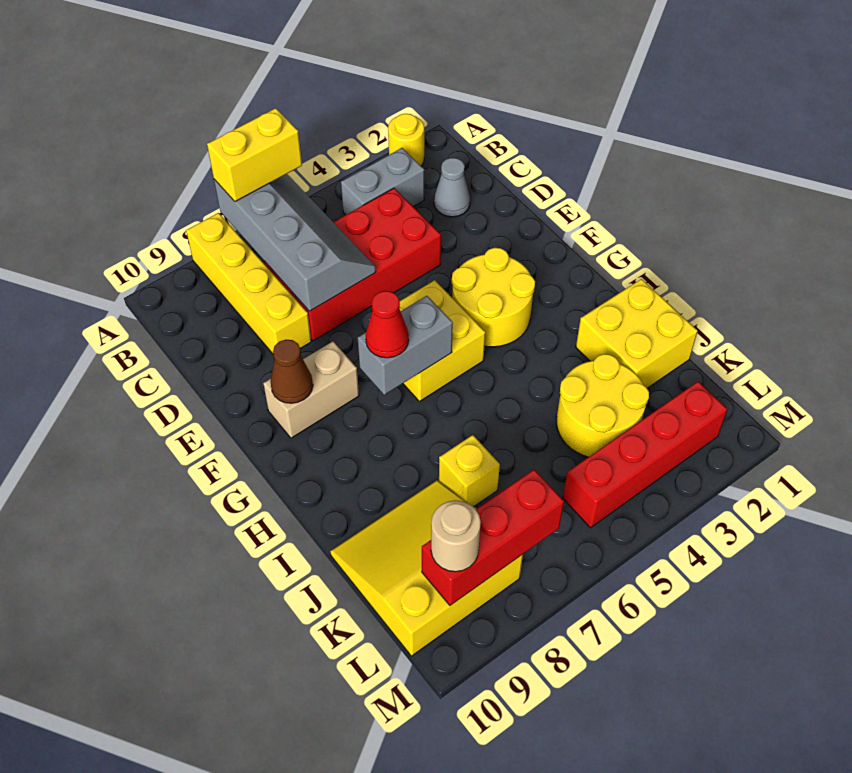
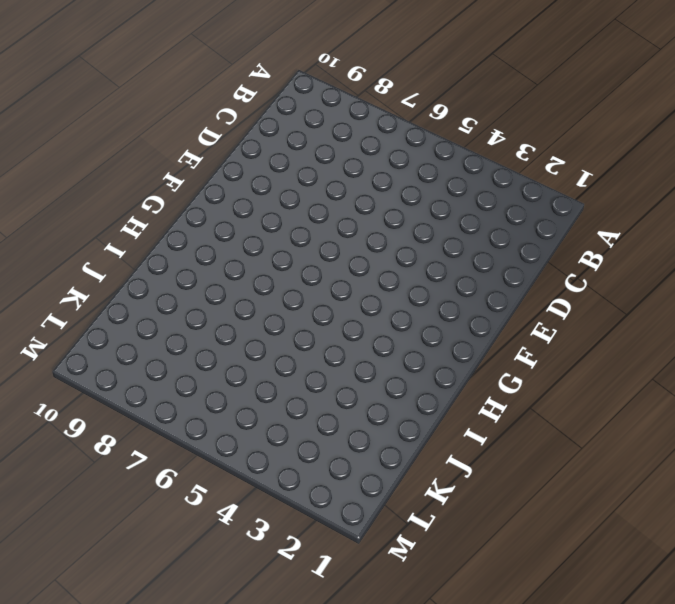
none -> yellow round brick A2 level 1
none -> yellow brick A8:D8 level 1
none -> grey brick B3:B4 level 1

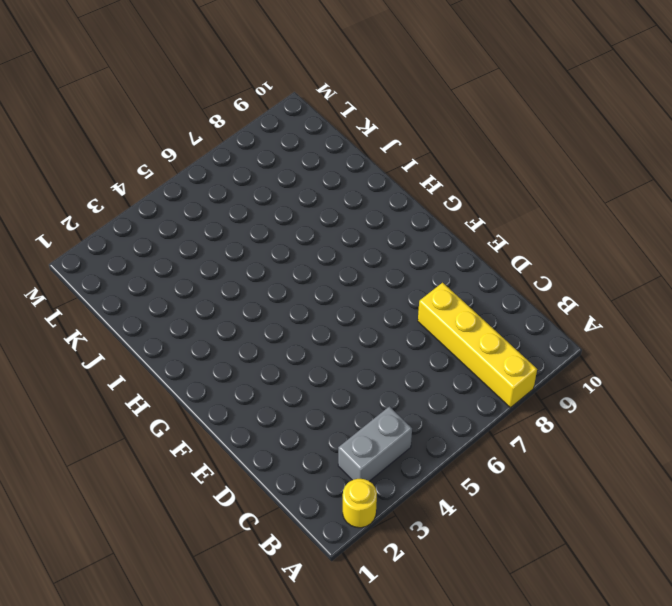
none -> grey cone C2 level 1
none -> red brick C4:D7 level 1
none -> yellow round brick F3:G4 level 1

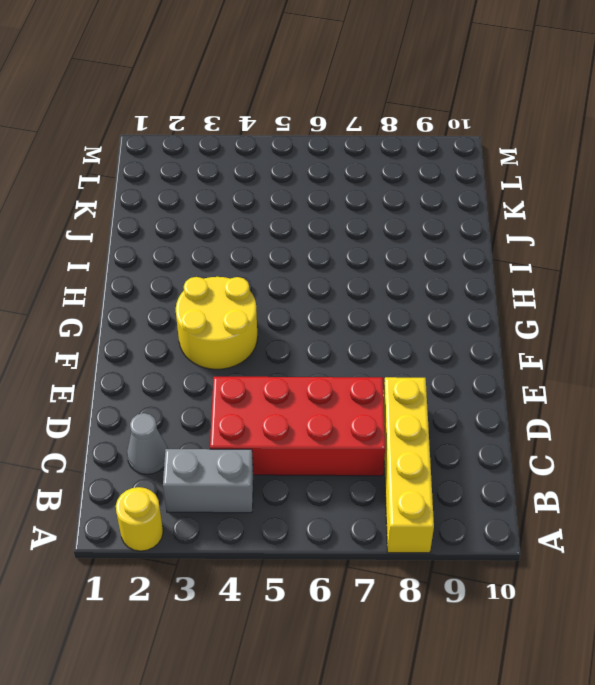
none -> yellow brick F5:G6 level 1
none -> tan brick F8:F9 level 1
none -> yellow brick I1:J2 level 1

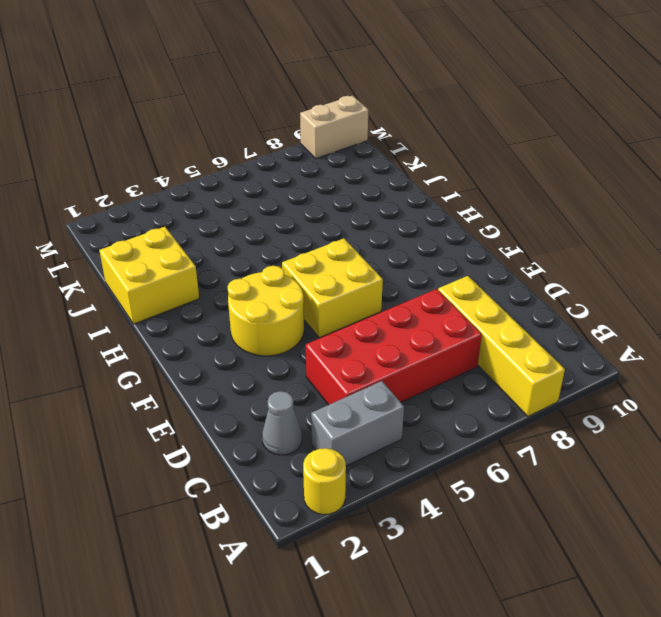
tan brick M9:M10 level 1 -> tan brick F8:F9 level 1
none -> yellow round brick J3:K4 level 1
none -> yellow brick J7 level 1
none -> yellow slope J8:L10 level 1 top L

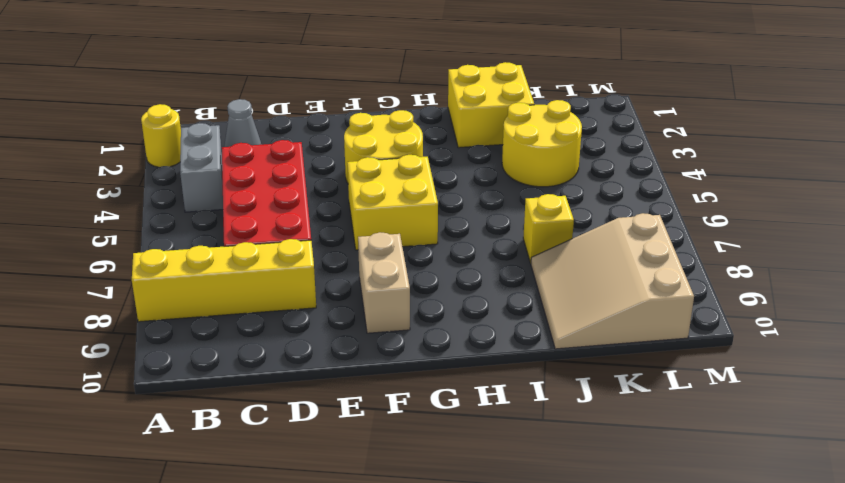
tan slope J8:L10 level 1 top L -> yellow slope J8:L10 level 1 top L
none -> red brick L2:L5 level 1
none -> grey slope A6:D7 level 2 top 7
none -> brown cone F9 level 2

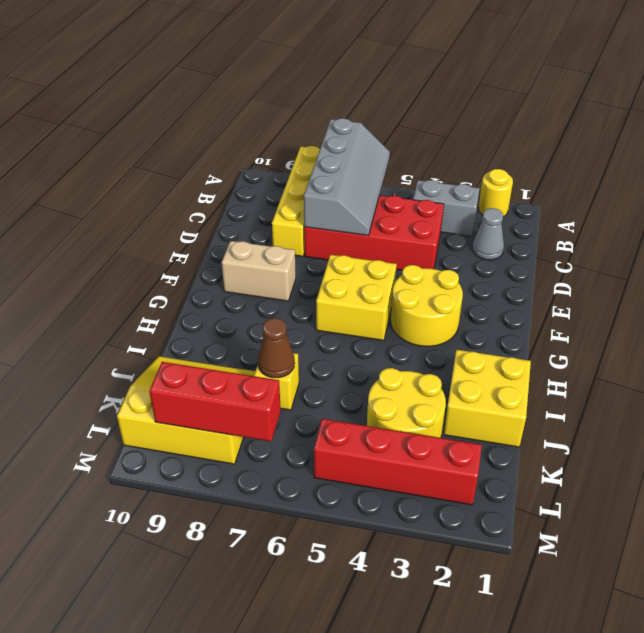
brown cone J7 level 2 -> brown cone F9 level 2
none -> grey brick G6:G7 level 2
none -> yellow brick A6:A7 level 3
none -> red cone G7 level 3

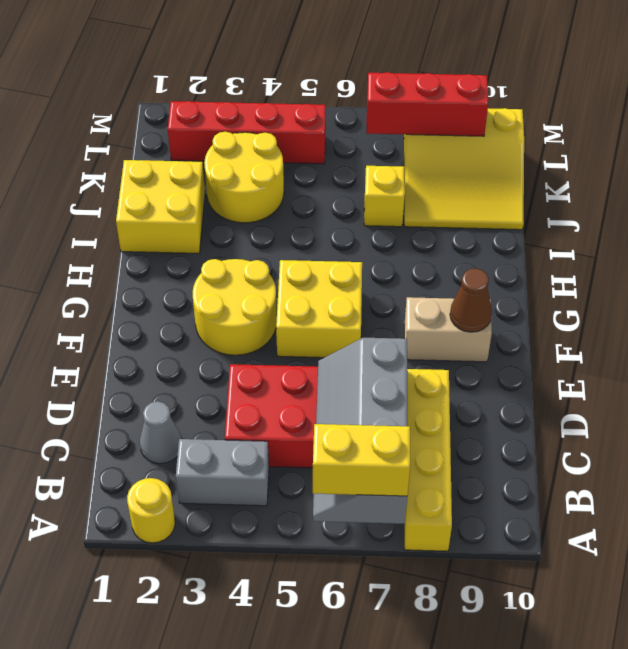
none -> grey brick G6:G7 level 2
none -> red cone G7 level 3
none -> tan round brick L9 level 3

